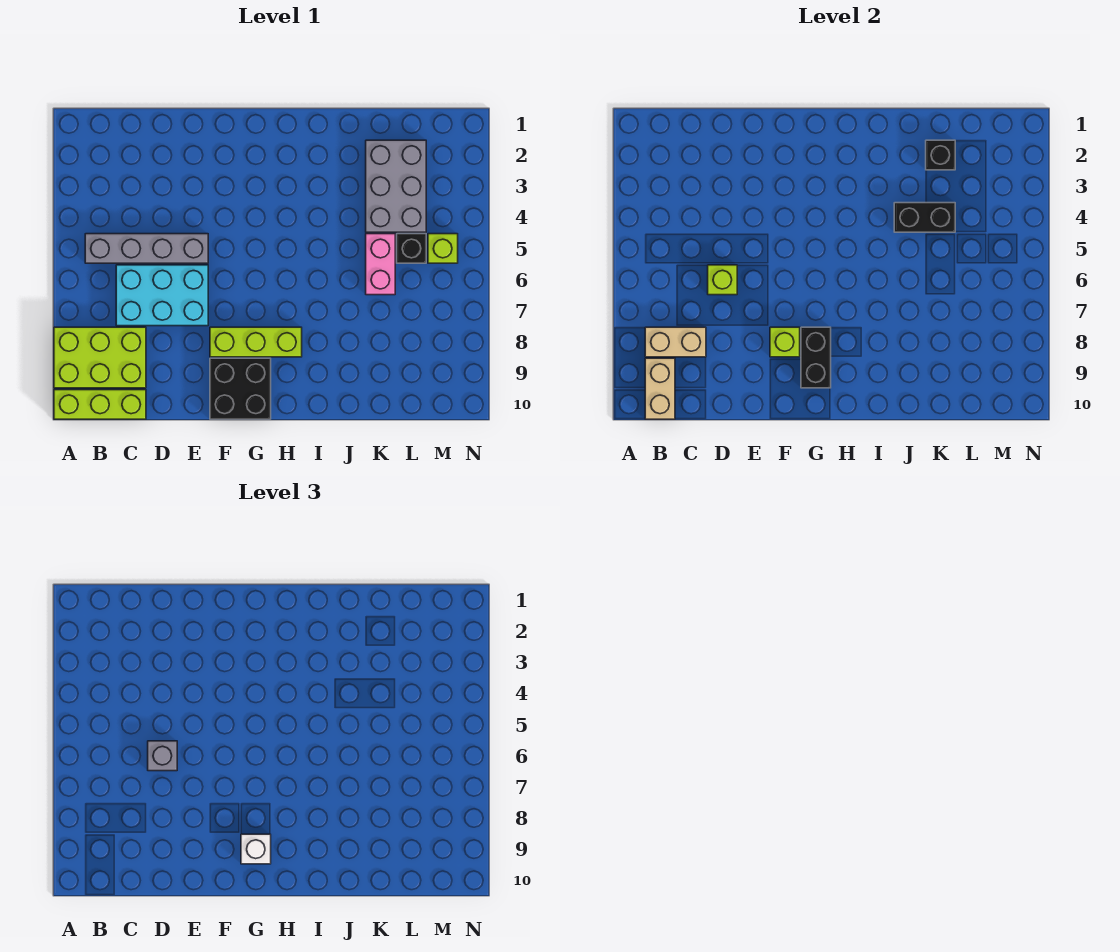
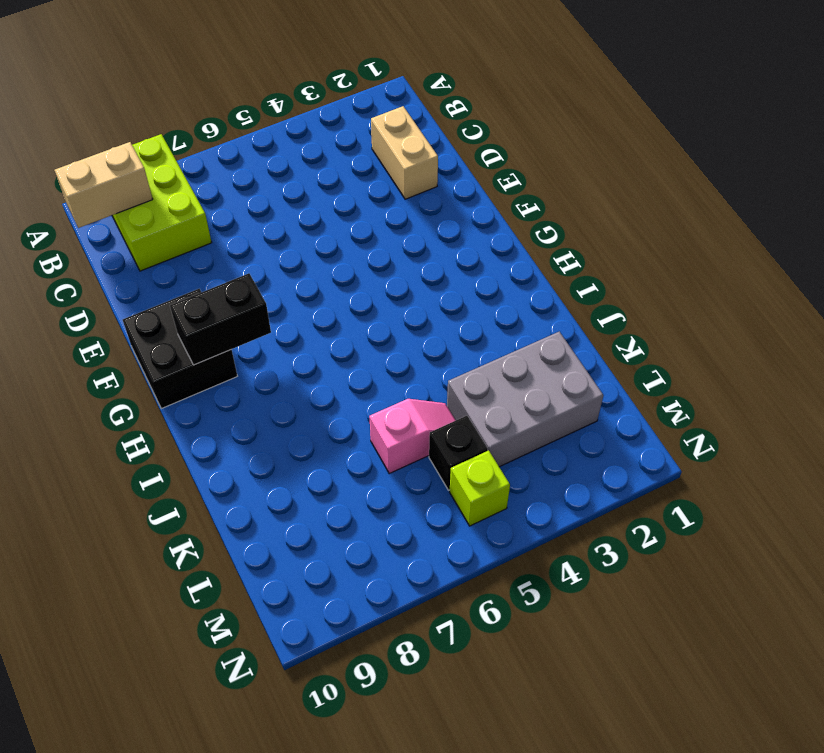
tan brick C2:D2 level 1 -> tan brick B8:C8 level 2
pink slope K5:K6 level 1 top 6 -> pink brick K5:K6 level 1
none -> lime brick A10:C10 level 1
none -> grey brick B5:E5 level 1
none -> cyan brick C6:E7 level 1

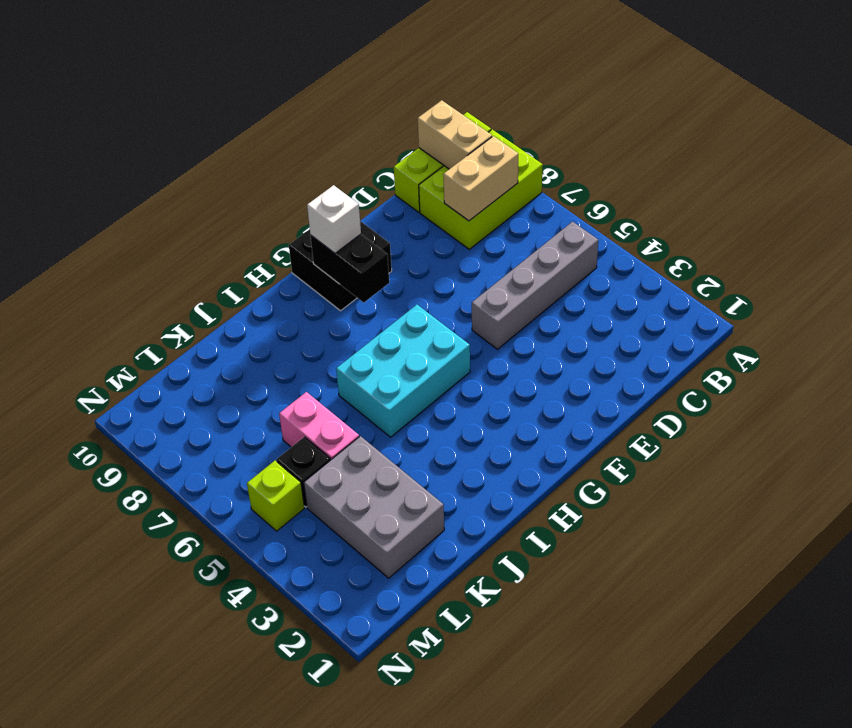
cyan brick G5:I6 level 1 -> cyan brick C6:E7 level 1
none -> lime brick F8:H8 level 1
none -> lime brick D6 level 2
none -> lime brick F8 level 2

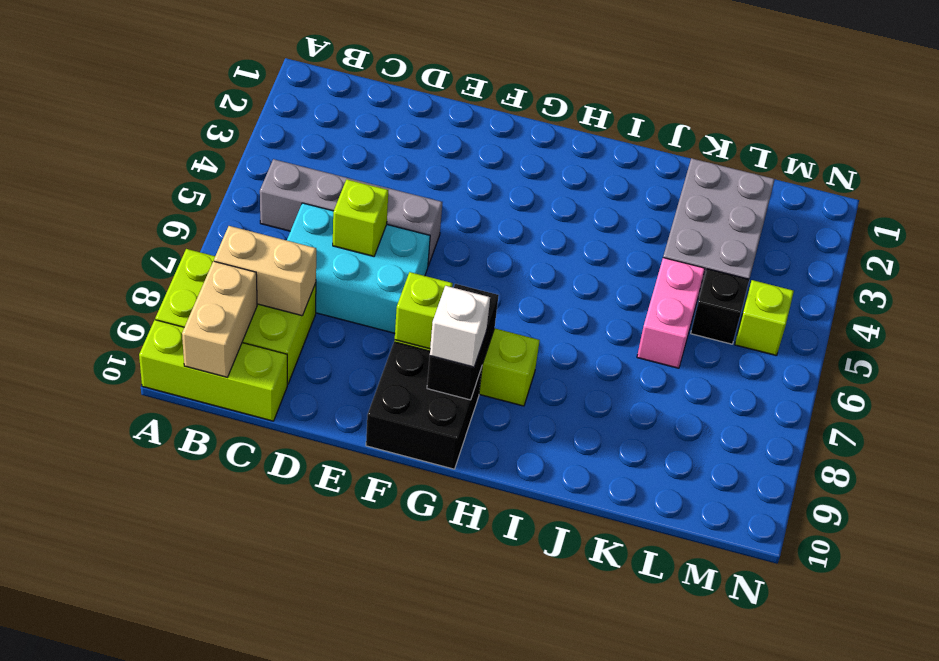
none -> black brick J4:K4 level 2
none -> black brick K2 level 2
none -> grey brick D6 level 3

